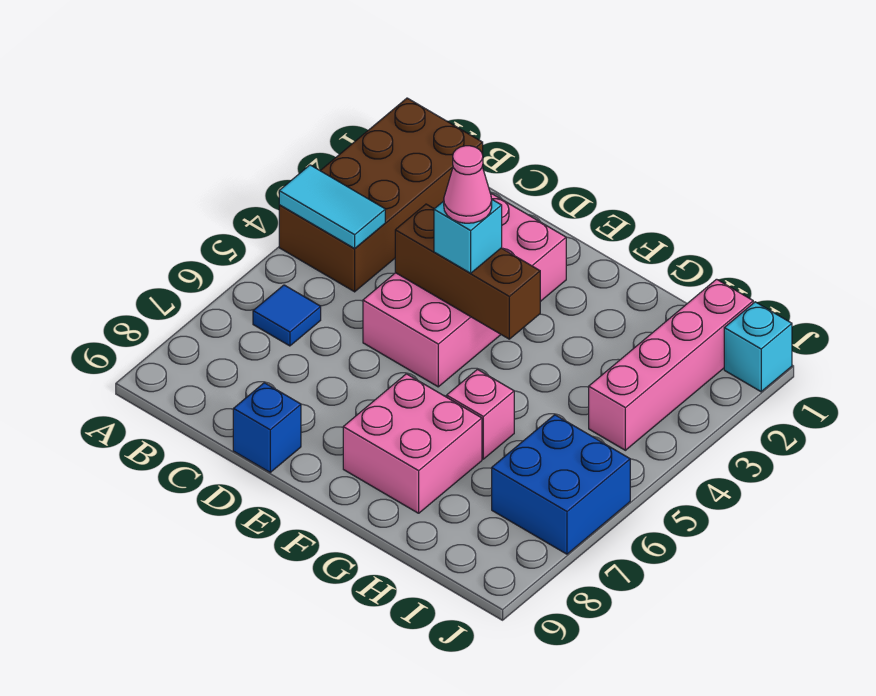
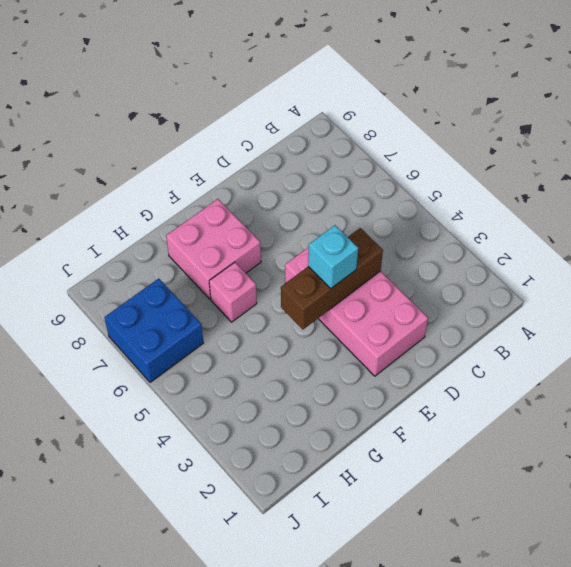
none -> brown brick A1:B4 level 1
none -> blue tile B6 level 1
none -> blue brick D9 level 1

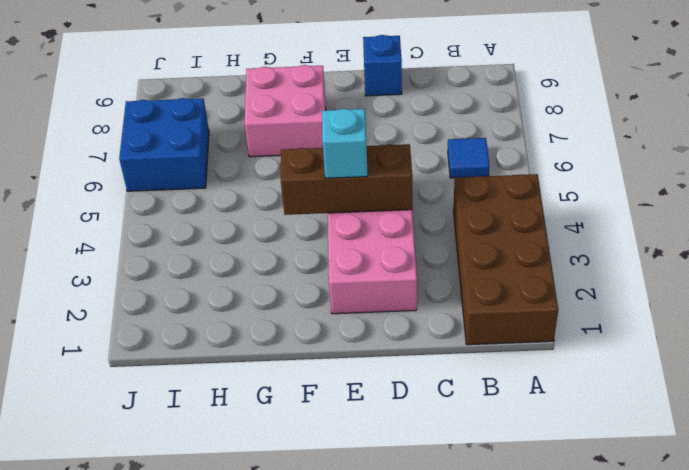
none -> pink brick G6 level 1
none -> pink brick I1:I4 level 1
none -> cyan brick J1 level 1

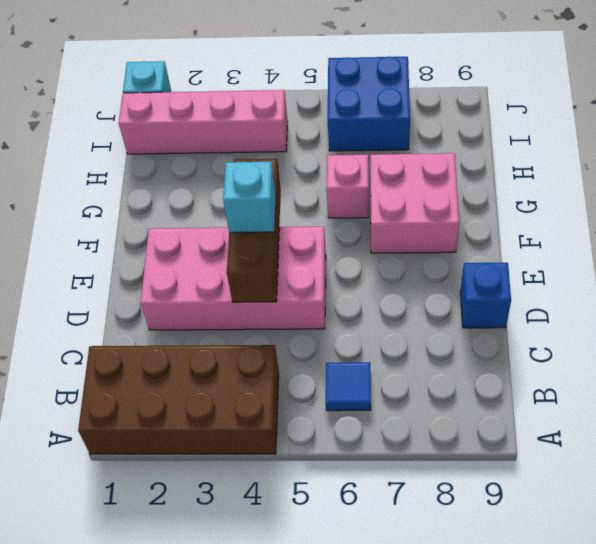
none -> cyan tile A4:B4 level 2
none -> pink cone E4 level 4

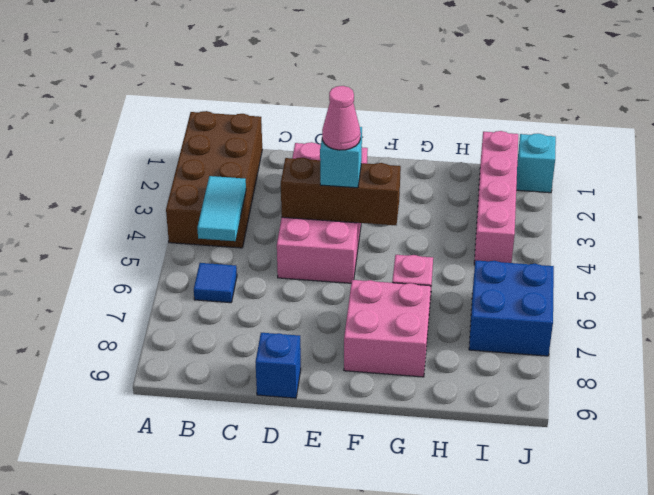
cyan tile B4:B5 level 2 -> cyan tile A4:B4 level 2

